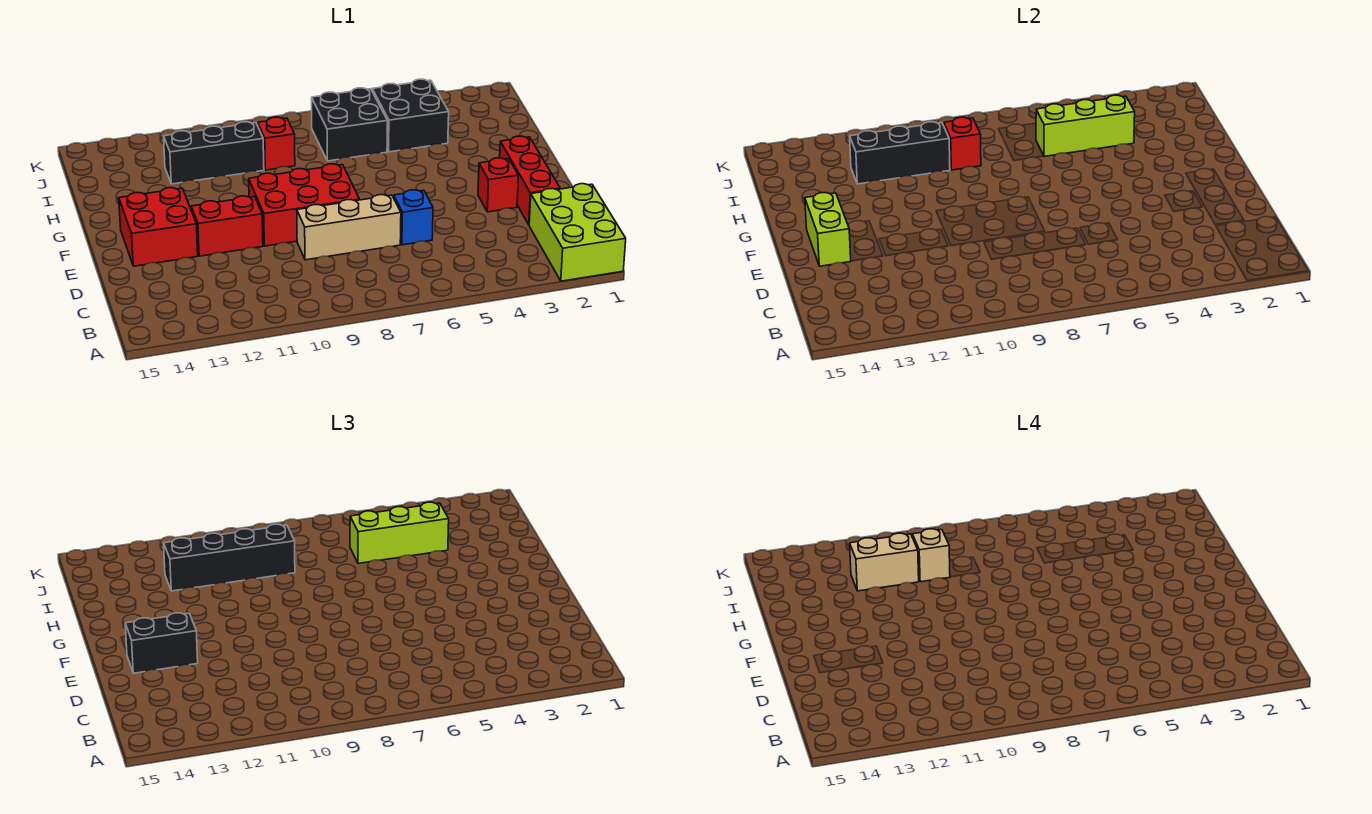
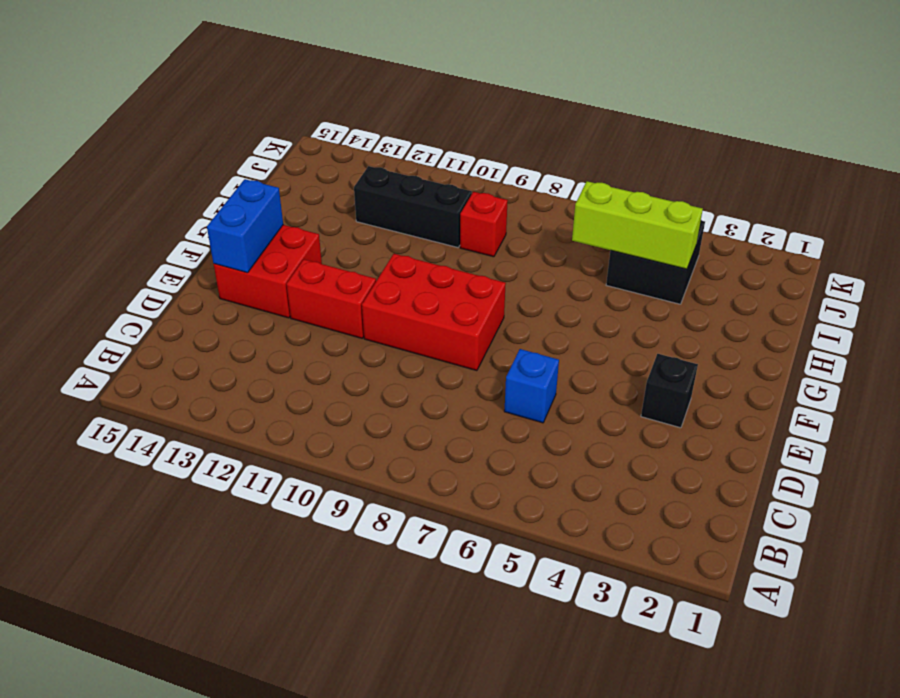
black brick E3 level 1 -> red brick E3 level 1
blue brick E14:F14 level 2 -> lime brick E14:F14 level 2
none -> lime brick A1:C2 level 1
none -> red brick D2:F2 level 1
none -> tan brick D7:D9 level 1

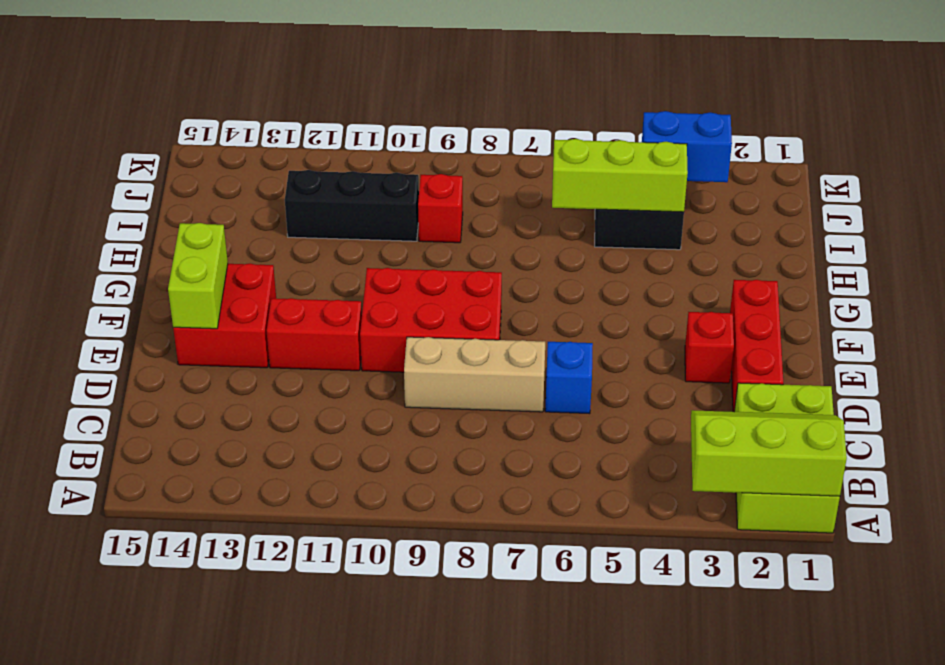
lime slope A1:B3 level 2 top A -> none
blue brick J3:J4 level 2 -> none
none -> black brick I6:J7 level 1
none -> red brick I9 level 2
none -> black brick I10:I12 level 2

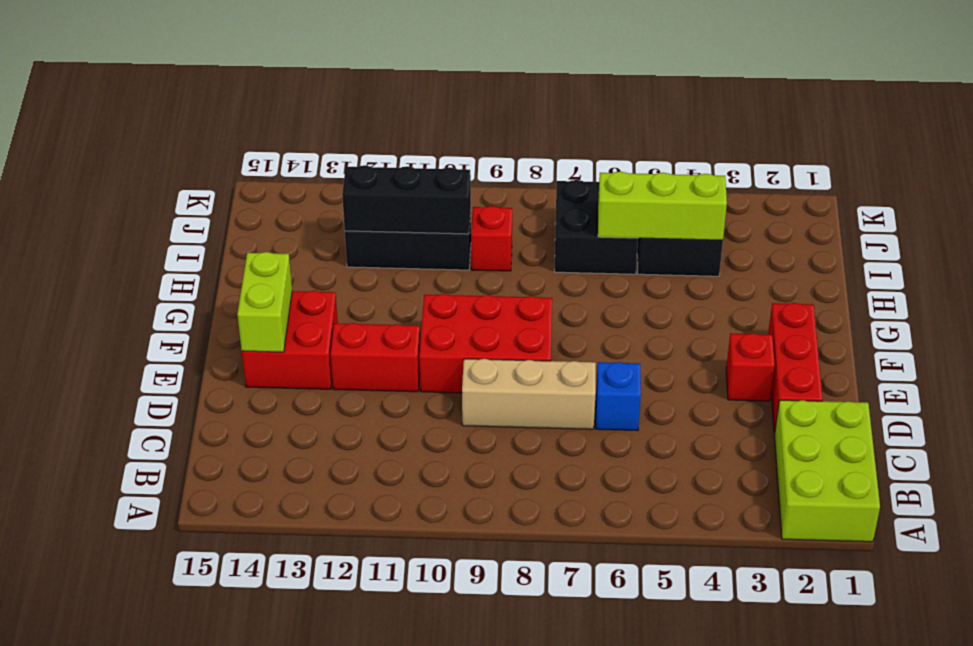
none -> red brick I9 level 2
none -> black brick E13:E14 level 3
none -> lime brick I4:I6 level 3

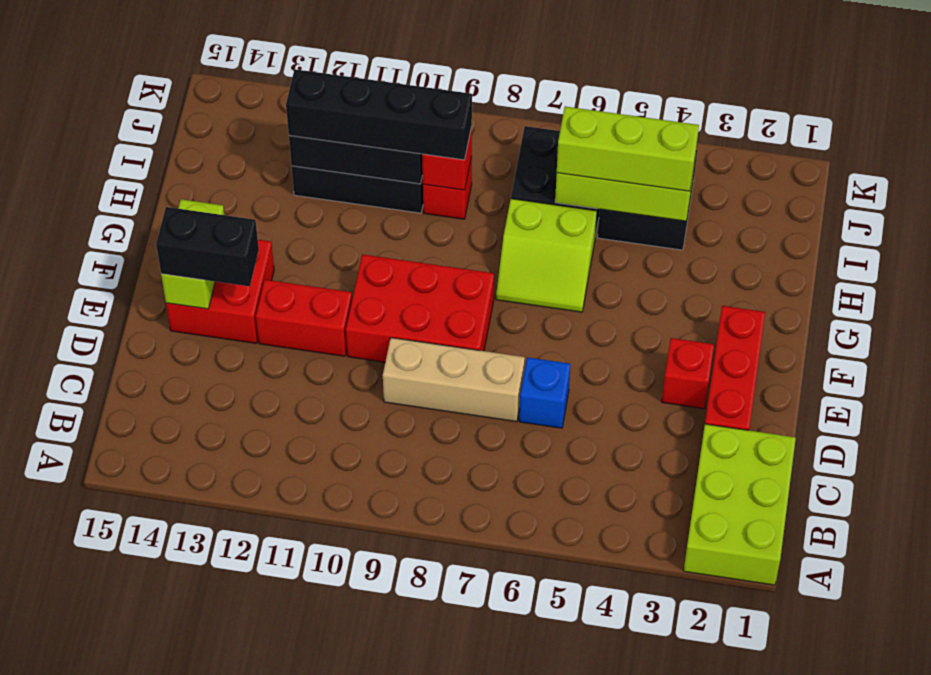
lime slope G6:H7 level 1 top H -> none
none -> tan brick I10 level 4
none -> tan brick I11:I12 level 4

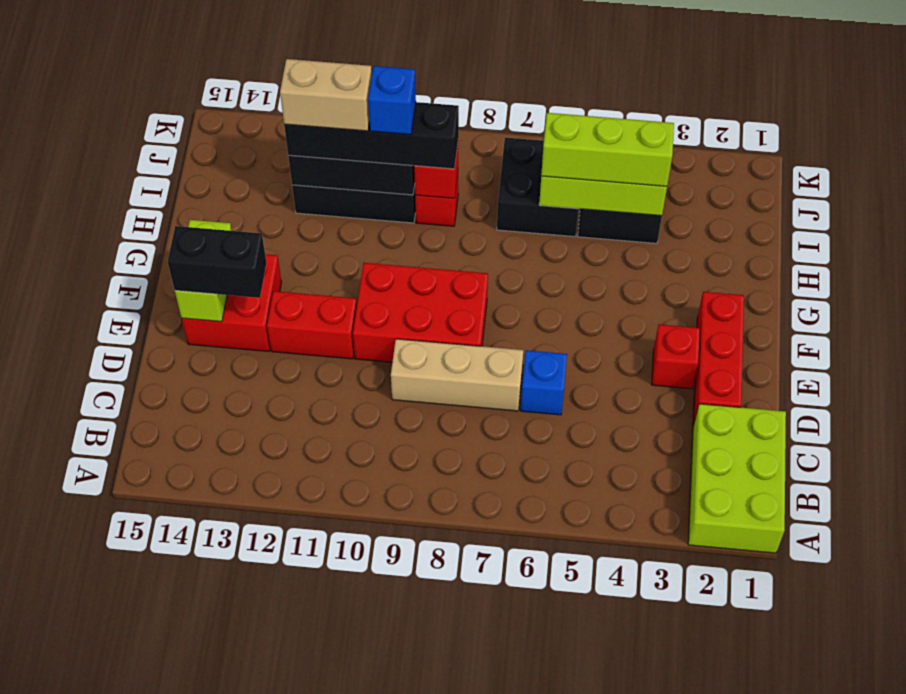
blue brick I10 level 4 -> tan brick I10 level 4

